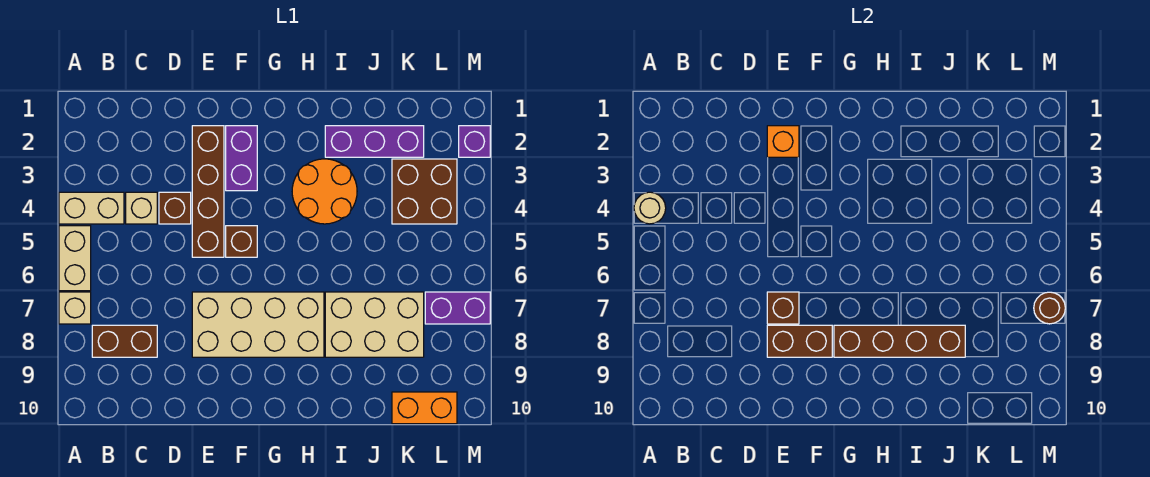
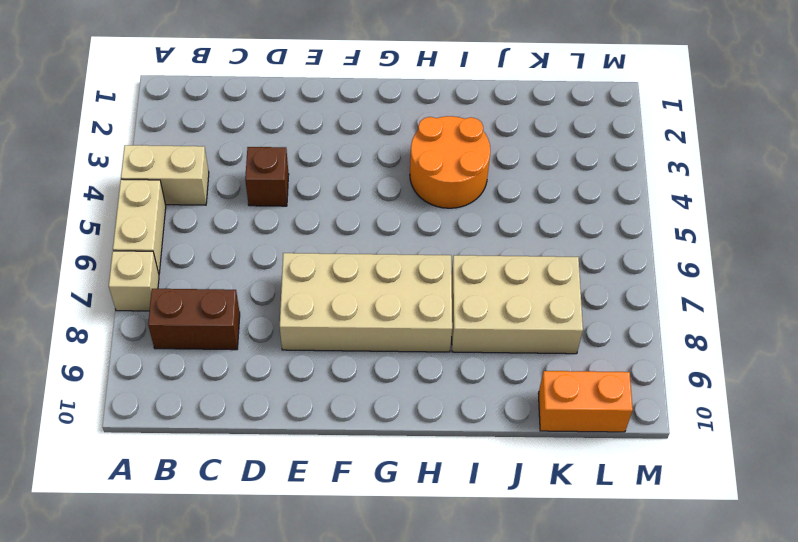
none -> tan brick C4 level 1
none -> brown brick E2:E5 level 1
none -> purple brick F2:F3 level 1

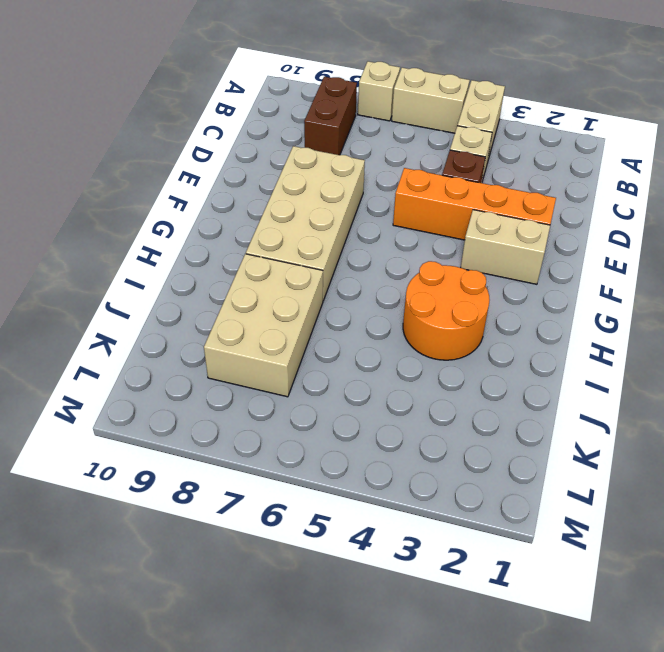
orange brick E2:E5 level 1 -> brown brick E2:E5 level 1
tan brick F2:F3 level 1 -> purple brick F2:F3 level 1
none -> brown brick F5 level 1
none -> purple brick I2:K2 level 1
none -> brown brick K3:L4 level 1

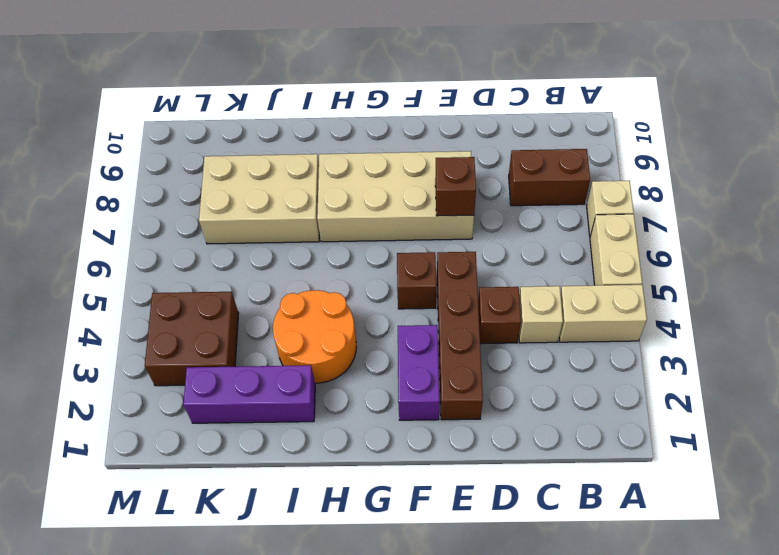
none -> orange brick K10:L10 level 1
none -> purple brick L7:M7 level 1
none -> purple brick M2 level 1

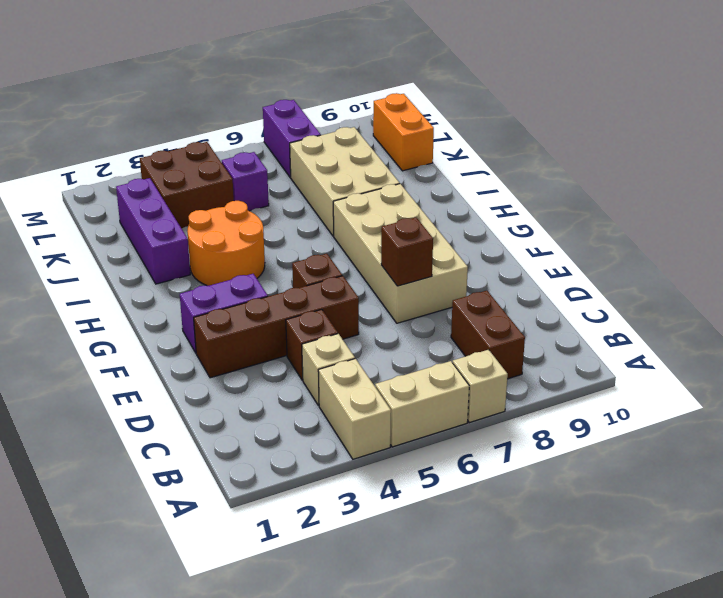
purple brick K5 level 1 -> purple brick M2 level 1
none -> tan round brick A4 level 2
none -> orange brick E2 level 2
none -> brown brick E8:F8 level 2

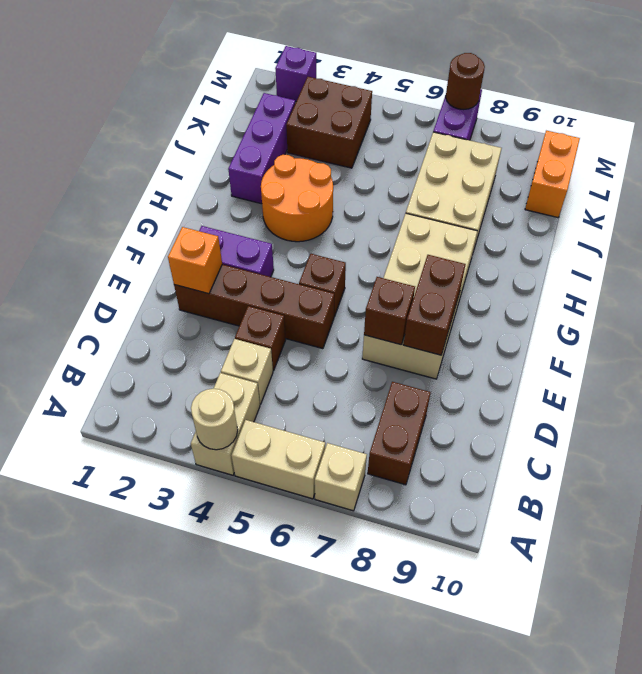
none -> brown brick G8:J8 level 2

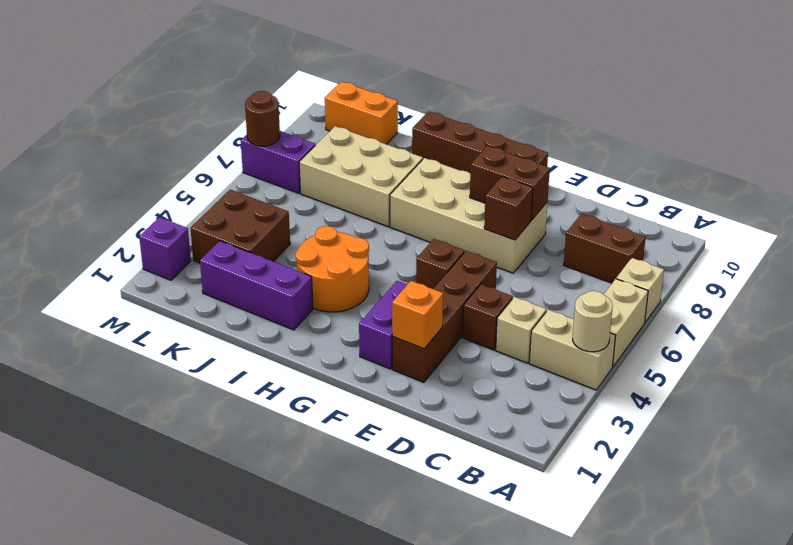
brown brick F10:I10 level 1 -> brown brick G8:J8 level 2

